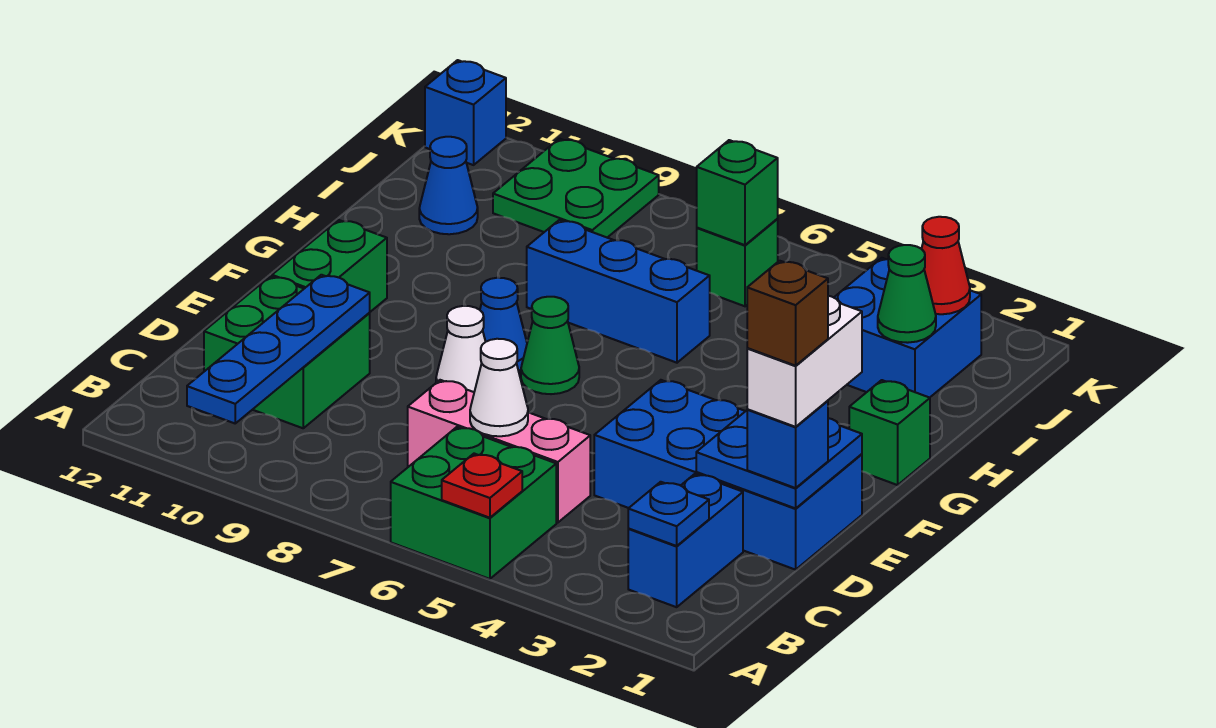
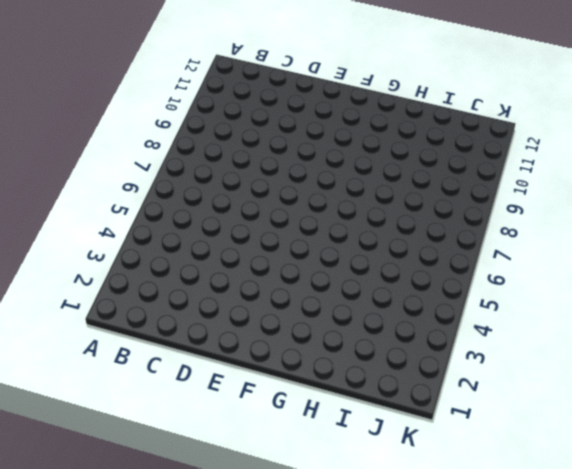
none -> green brick A5:B6 level 1
none -> blue brick B2:C2 level 1
none -> pink brick C5:C7 level 1

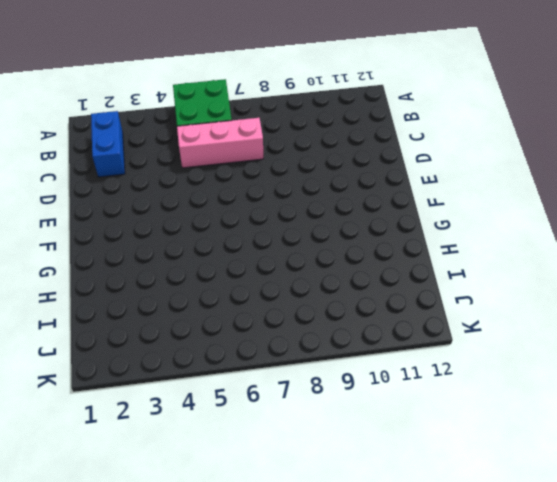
none -> green brick C10:D11 level 1
none -> blue brick D1:E4 level 1
none -> white cone E8 level 1

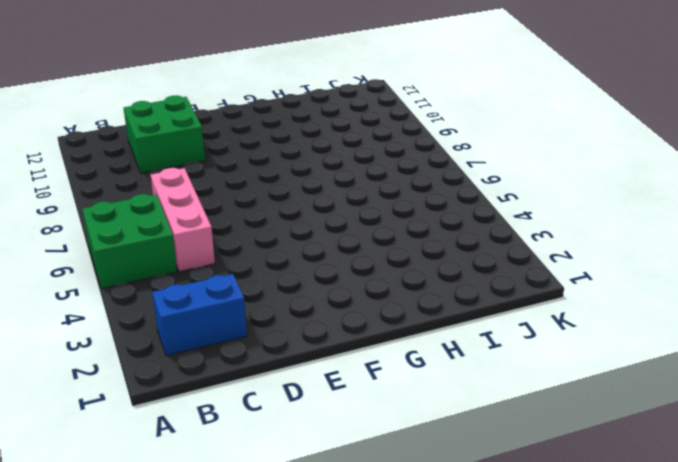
none -> blue brick D1:E4 level 1
none -> white cone E8 level 1
none -> green brick E11:F11 level 1

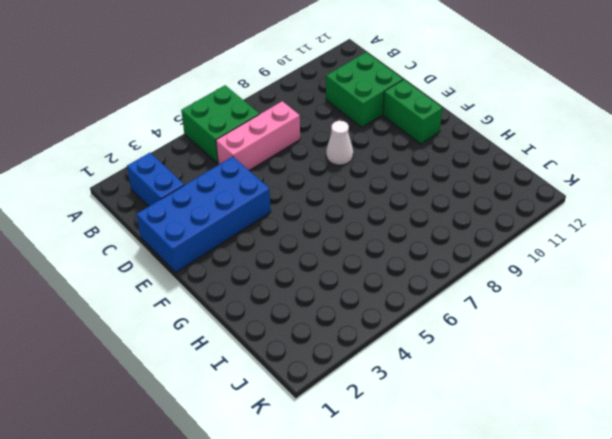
none -> green cone F7 level 1
none -> blue cone F8 level 1
none -> green brick G1 level 1

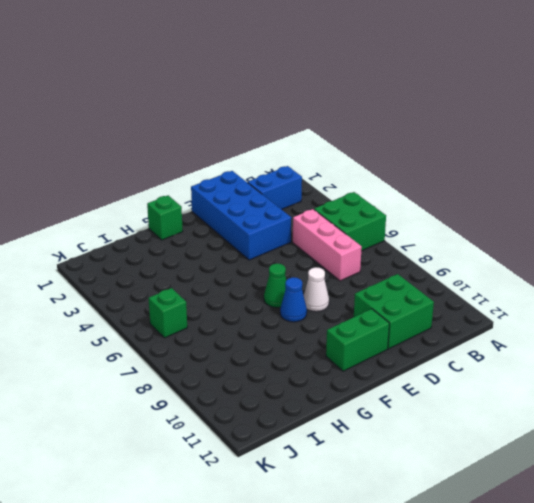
none -> blue brick H6:H8 level 1
none -> blue brick I2:J3 level 1
none -> blue cone I11 level 1

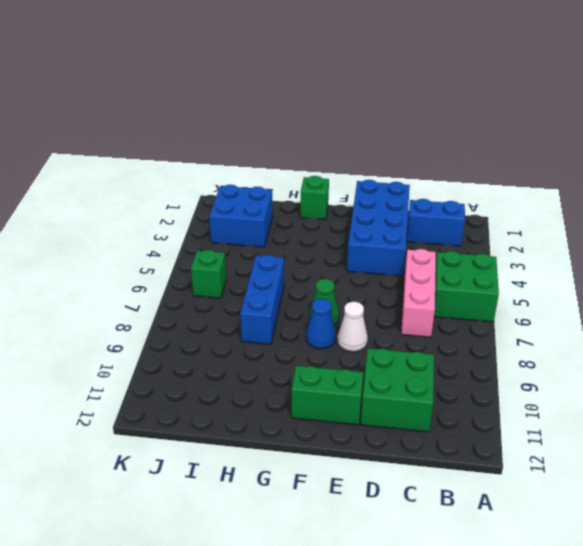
none -> blue cone I11 level 1
none -> green plate J9:K10 level 1
none -> blue brick K12 level 1

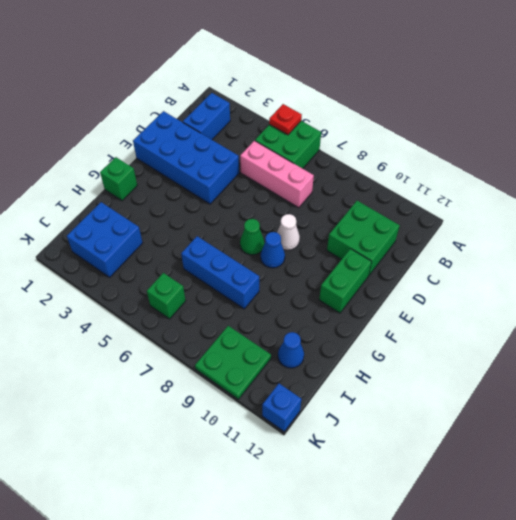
none -> blue plate A10:D10 level 2
none -> blue plate B2 level 2
none -> white cone C6 level 2

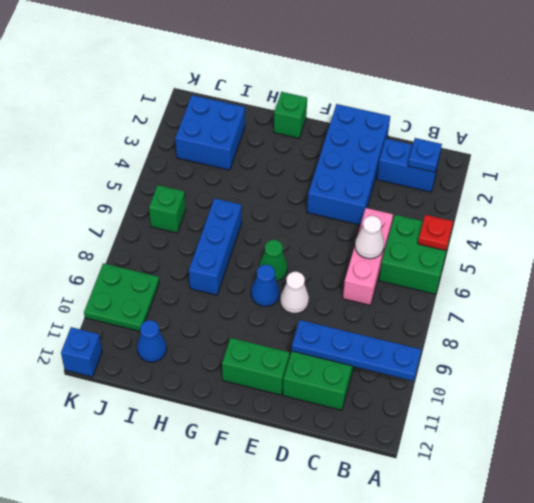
none -> blue plate D1:E2 level 2
none -> green cone I2 level 2
none -> red cone J2 level 2

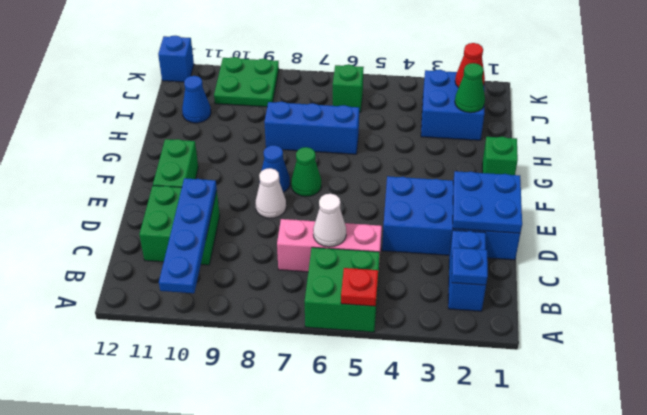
none -> green brick J6 level 2
none -> blue brick D1 level 3
none -> white brick D1:E1 level 4

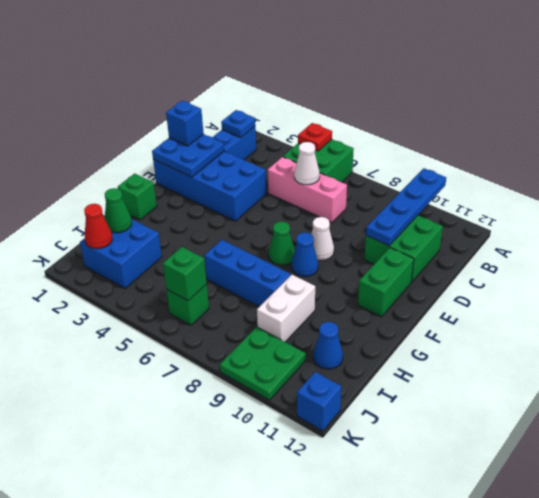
white brick H9:I9 level 1 -> white brick D1:E1 level 4
none -> brown brick D1 level 5

